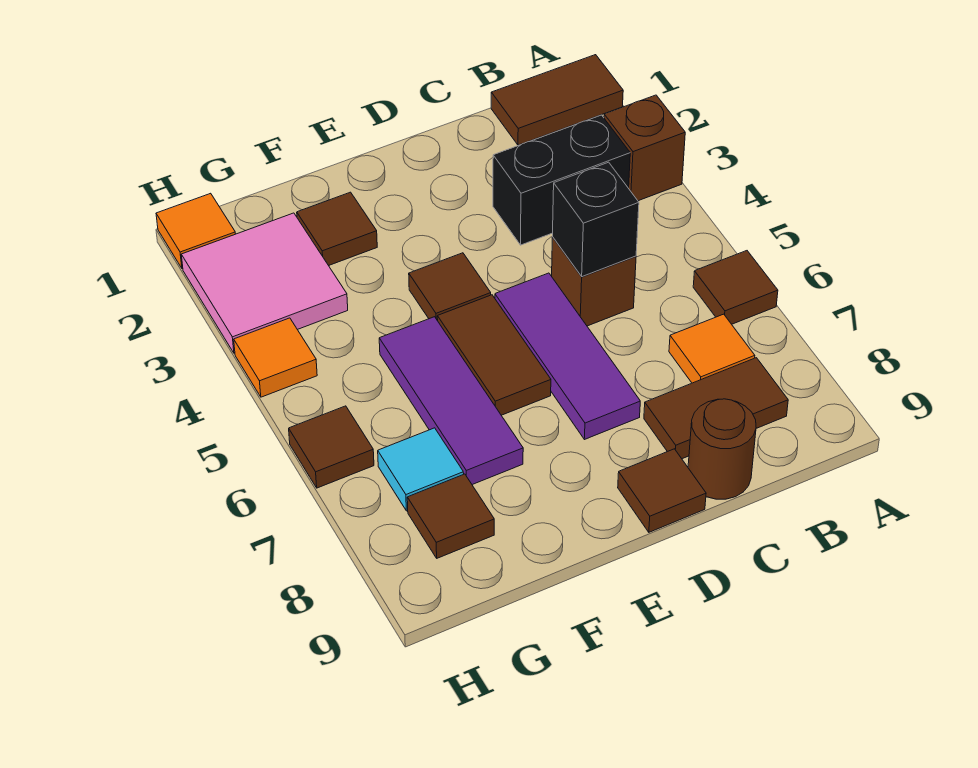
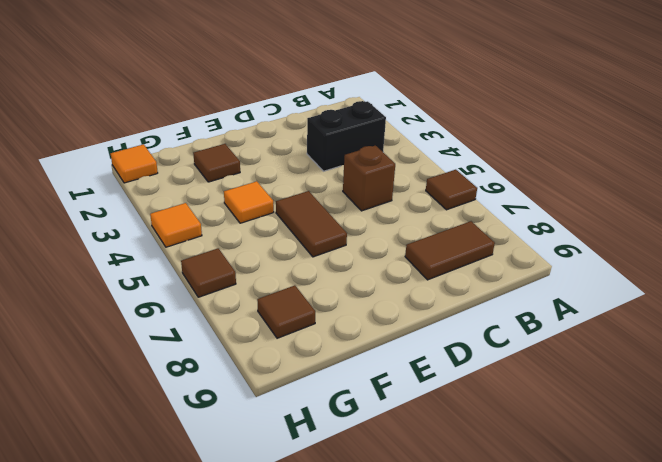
orange tile F4 level 1 -> orange tile B7 level 1
none -> brown tile A1:B1 level 1
none -> brown brick A3 level 1
none -> brown round brick C9 level 1

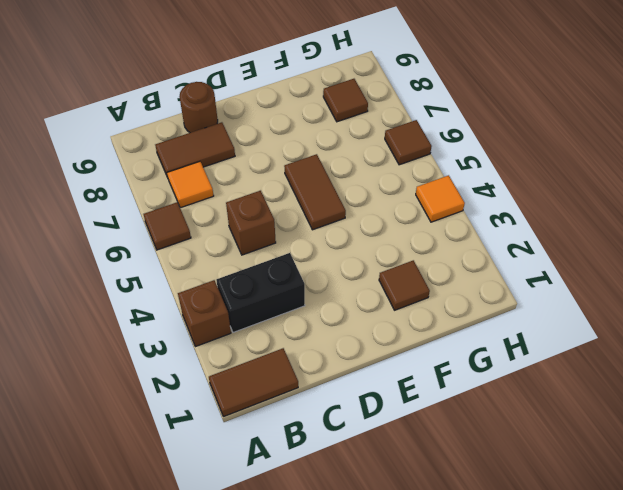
none -> purple tile D5:D7 level 1
none -> brown tile D9 level 1
none -> brown tile E4 level 1

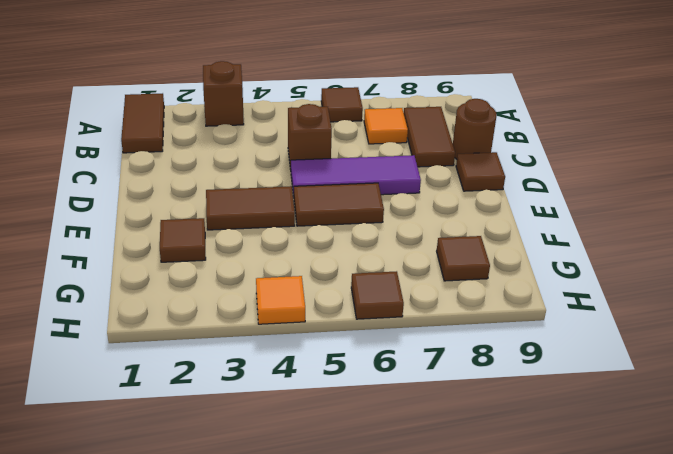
brown tile E3:E4 level 1 -> brown tile E4 level 1
none -> black brick B3:C3 level 1
none -> purple tile F5:F7 level 1
none -> pink tile G2:H3 level 1

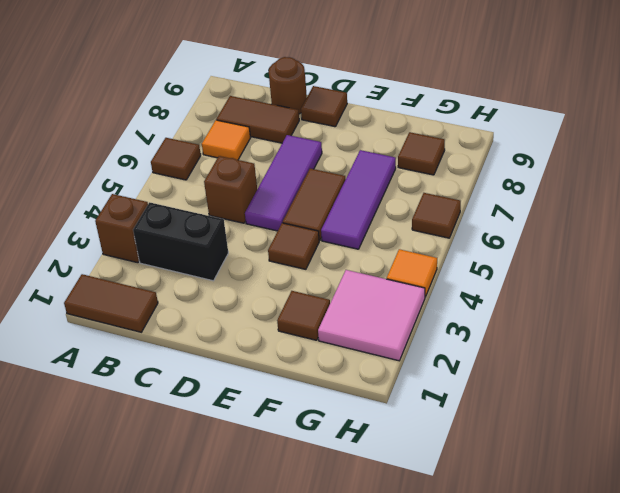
none -> cyan tile G7 level 1
none -> orange tile H1 level 1
none -> black brick C5 level 2

